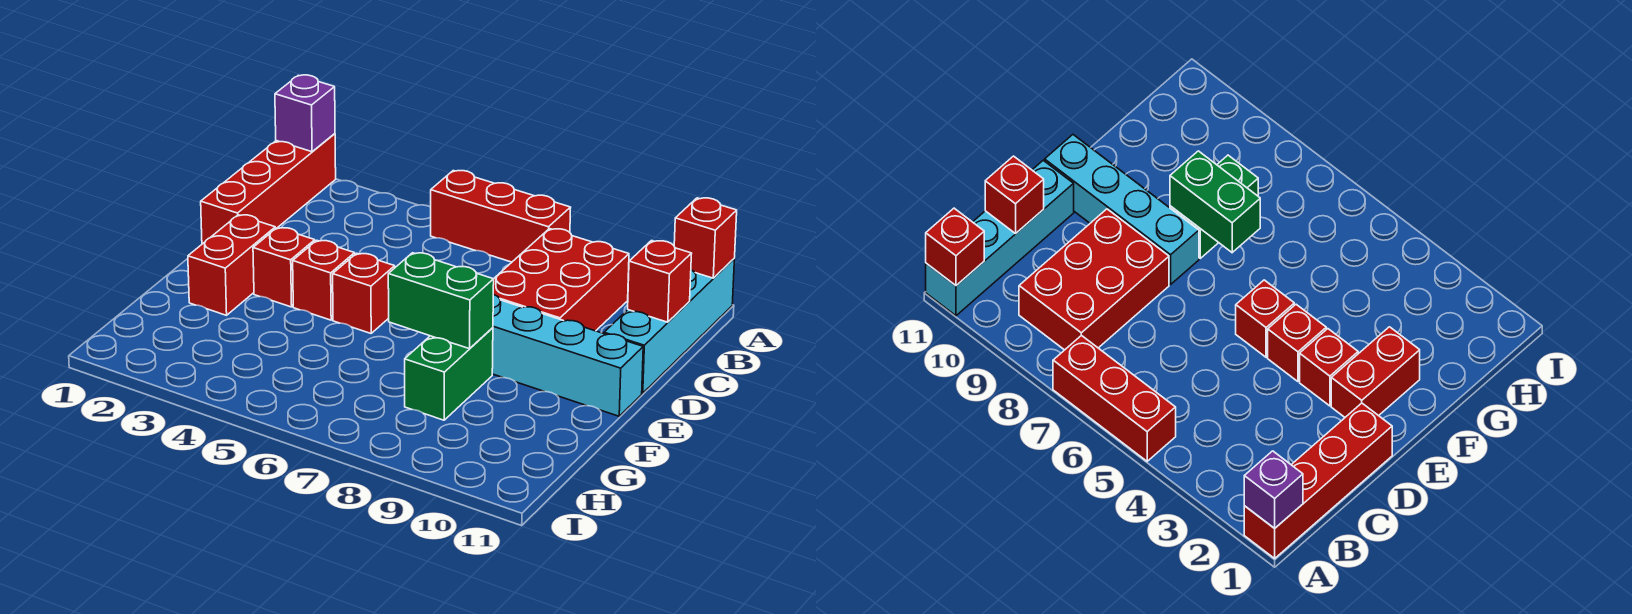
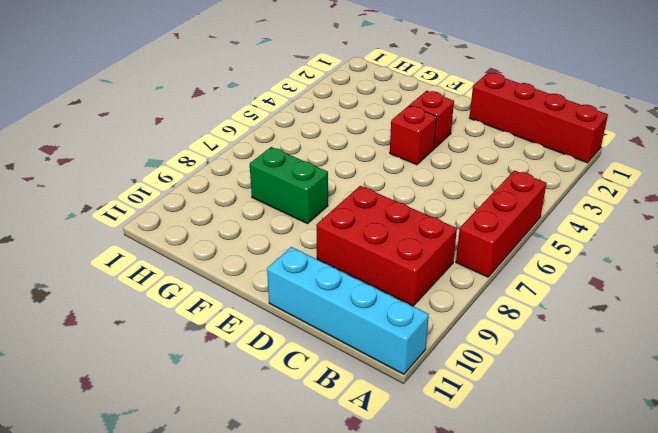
none -> red brick E2:F2 level 1
none -> red brick E5 level 1
none -> cyan brick E8:E11 level 1

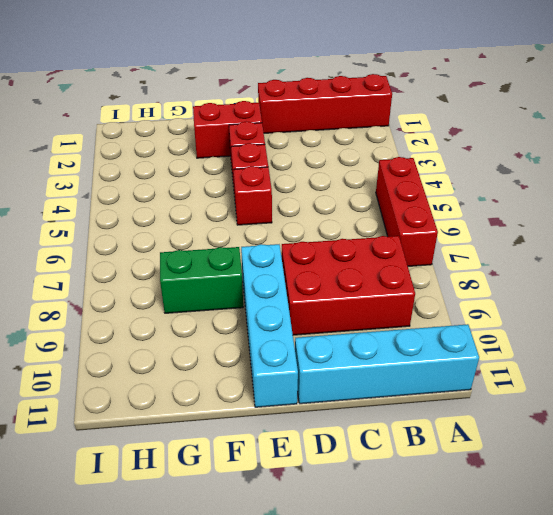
none -> purple brick A1 level 2
none -> red brick A11 level 2
none -> red brick C11 level 2

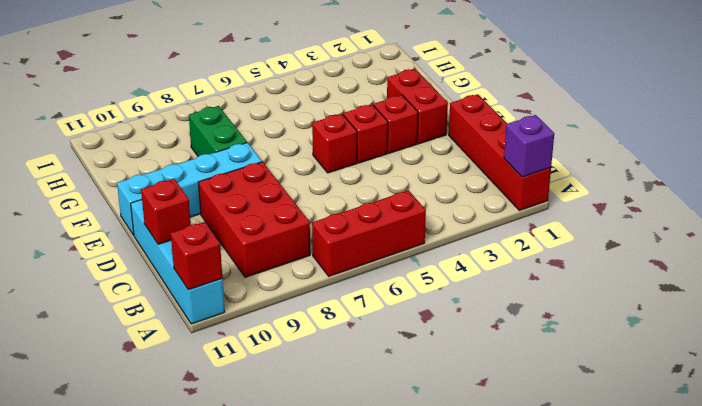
none -> green brick F7:F8 level 2

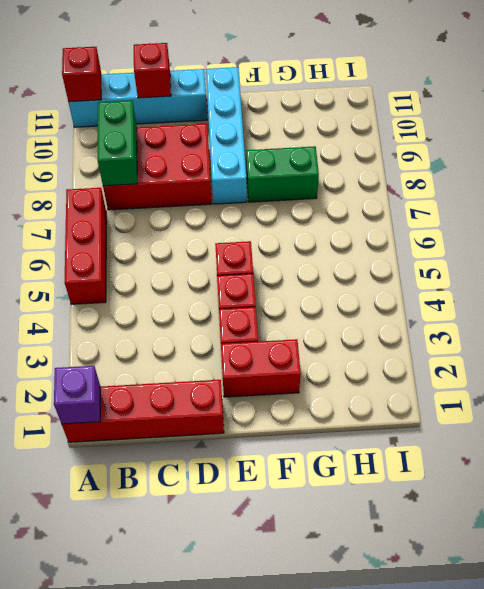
green brick B8:B9 level 2 -> green brick F7:F8 level 2

